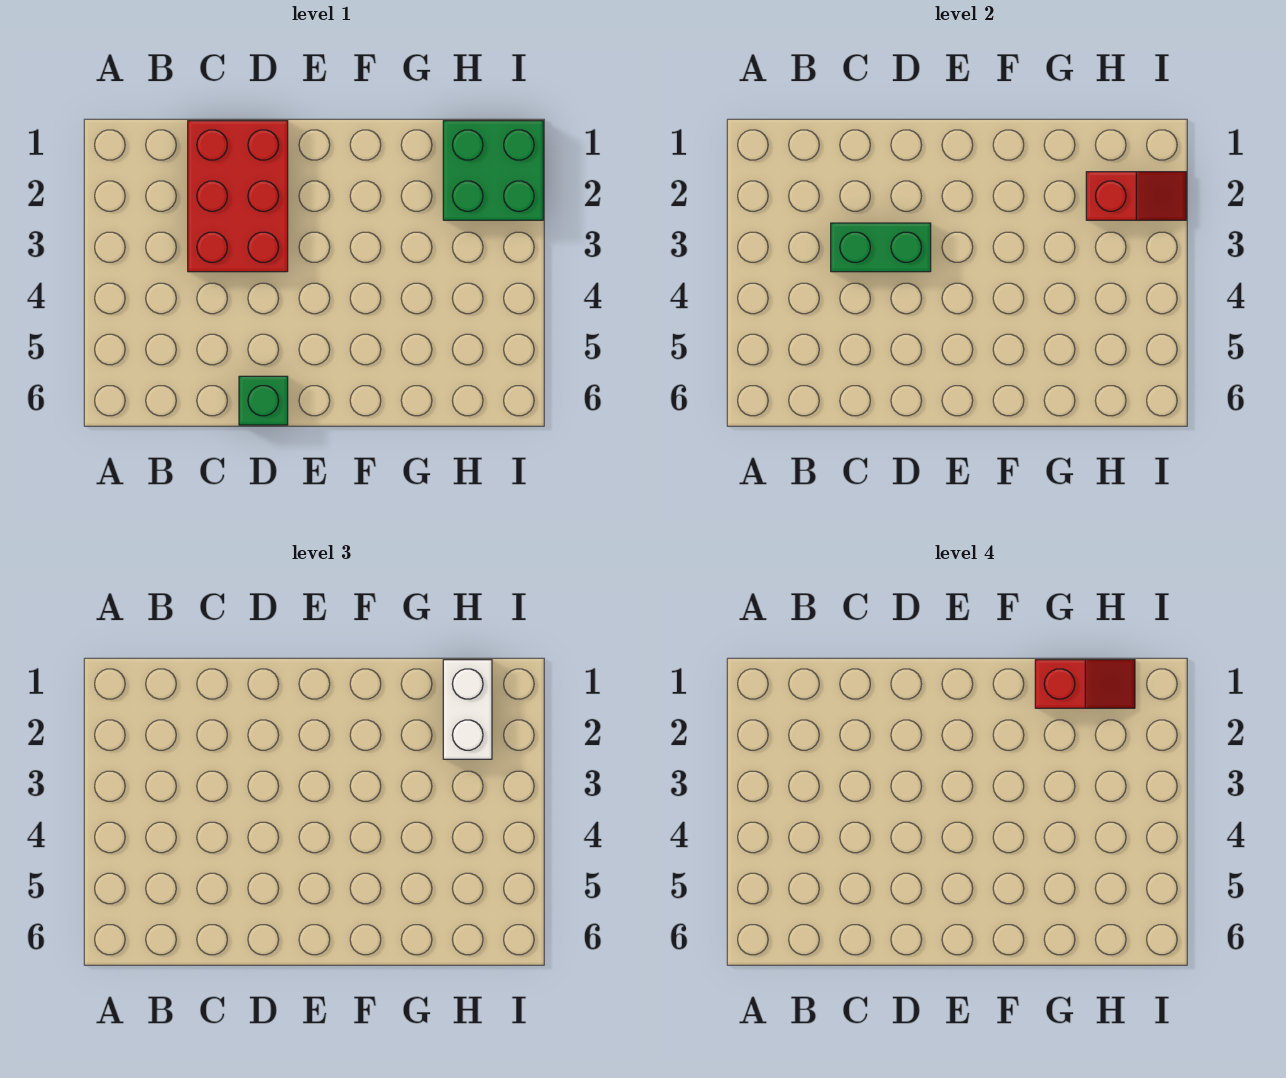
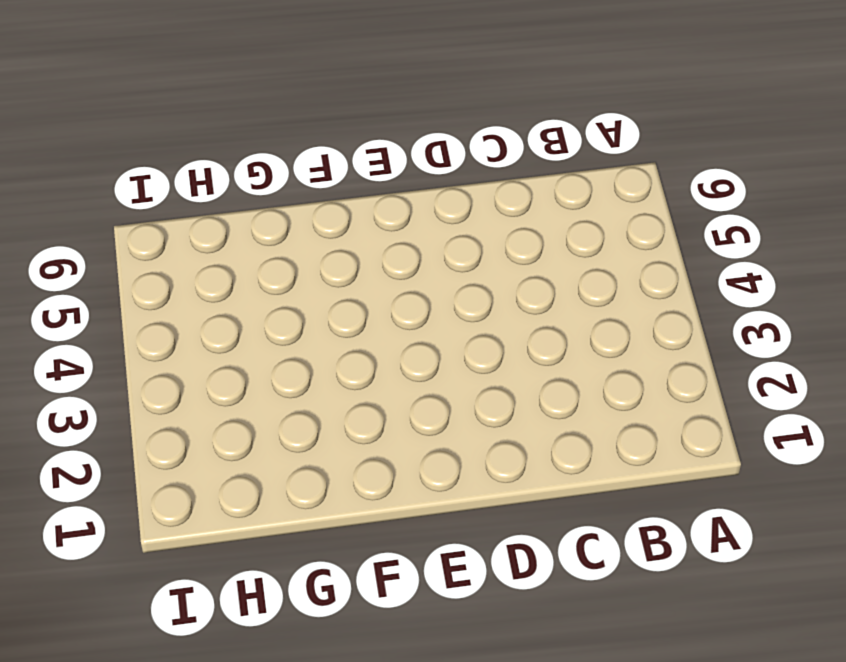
none -> red brick C1:D3 level 1
none -> green brick D6 level 1

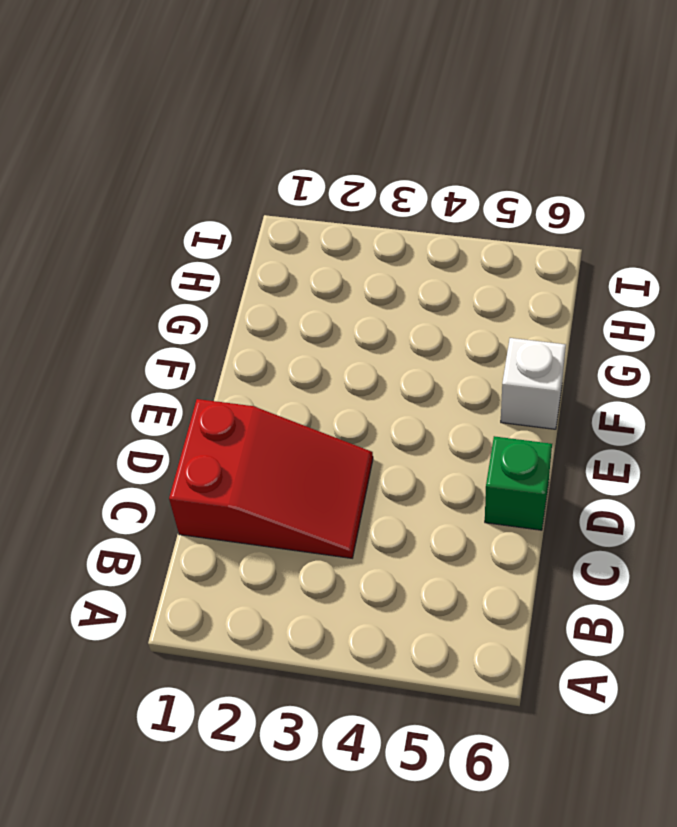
red slope C1:D3 level 1 top 1 -> red brick C1:D3 level 1
white brick F6 level 1 -> none
none -> green brick H1:I2 level 1
none -> green brick C3:D3 level 2

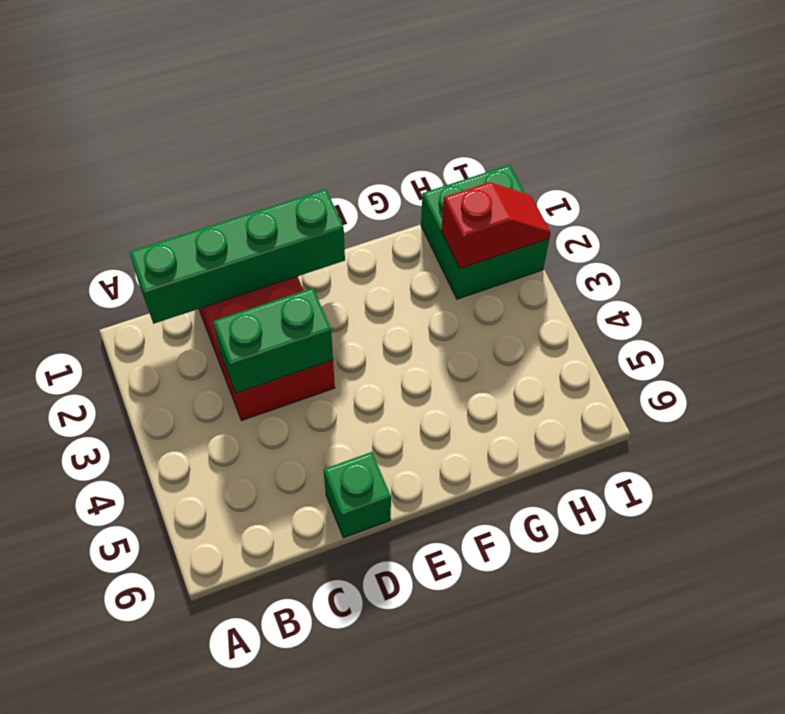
green brick B1:E1 level 2 -> none
none -> white brick H1:H2 level 3
none -> red slope G1:H1 level 4 top G

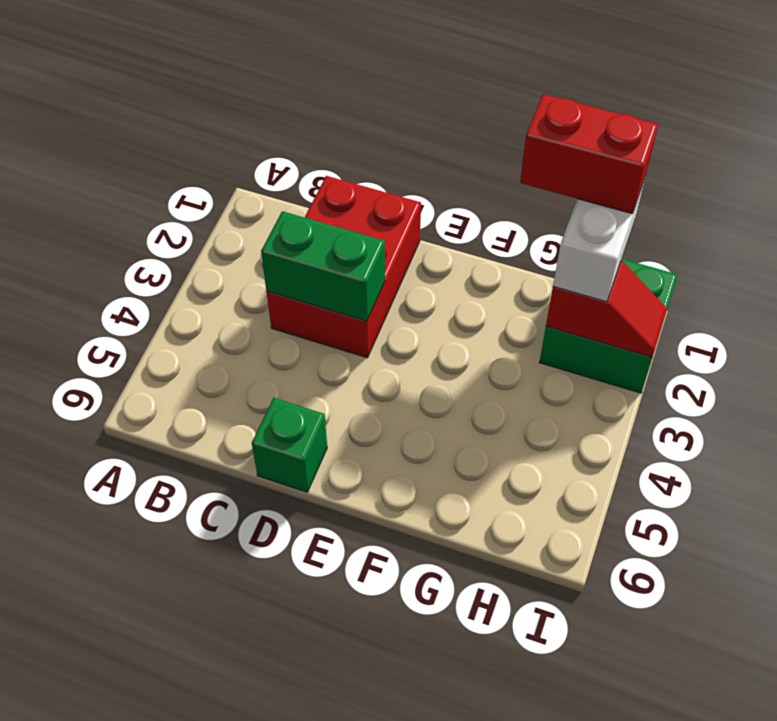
red brick G1:H1 level 4 -> red slope G1:H1 level 4 top G

